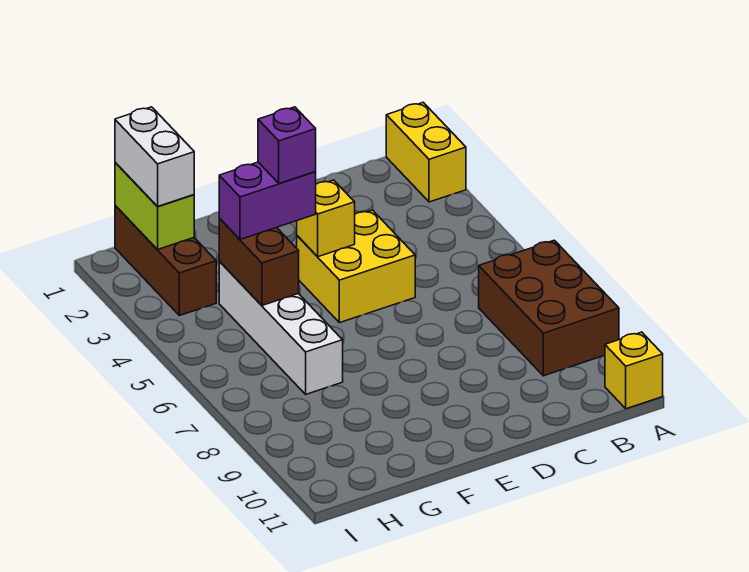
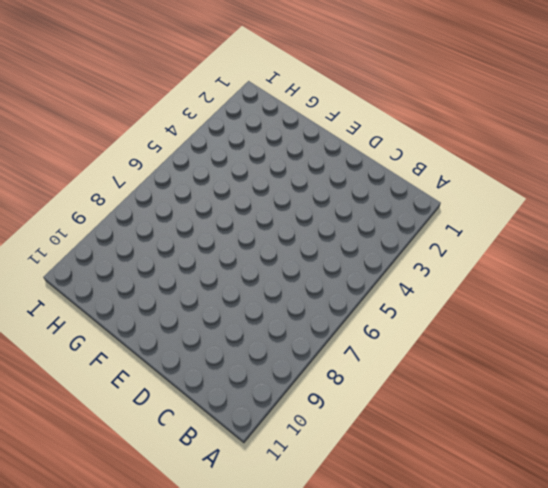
none -> yellow brick A1:A2 level 1
none -> brown brick A7:B9 level 1
none -> yellow brick A11 level 1

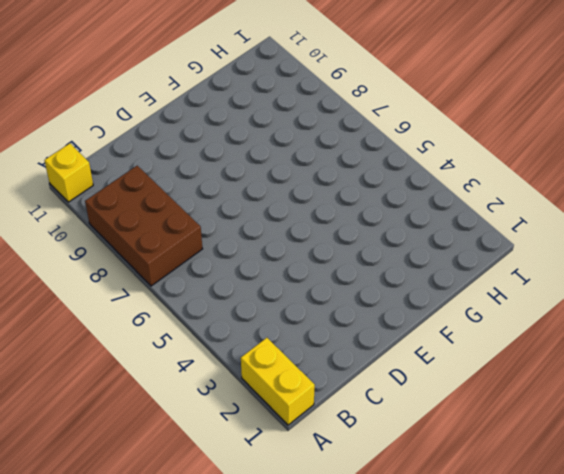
none -> yellow brick D4:E5 level 1
none -> white brick G4:G7 level 1
none -> brown brick H1:H3 level 1

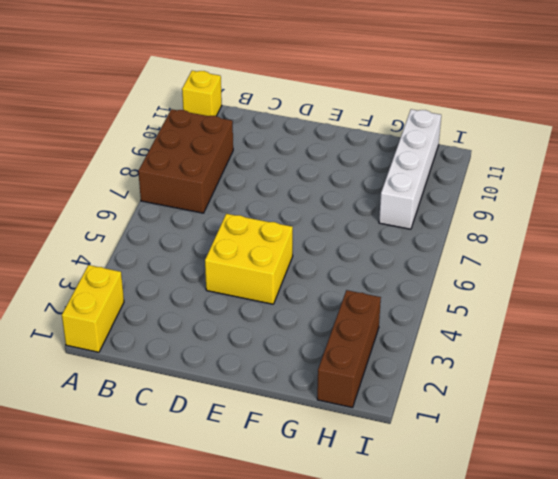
white brick H8:H11 level 1 -> white brick G4:G7 level 1
none -> yellow brick E4 level 2
none -> brown brick G4:G5 level 2
none -> lime brick H1:H2 level 2

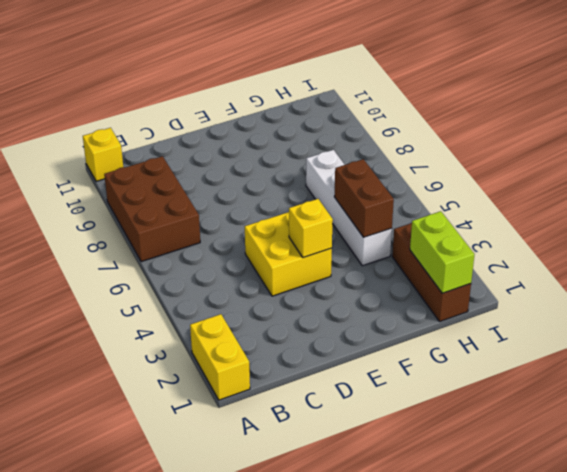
none -> purple brick F4:G4 level 3
none -> white brick H1:H2 level 3
none -> purple brick F4 level 4

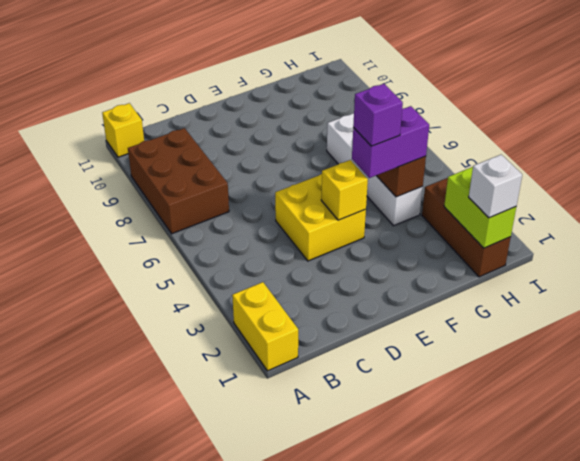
white brick H1 level 3 -> white brick H1:H2 level 3

